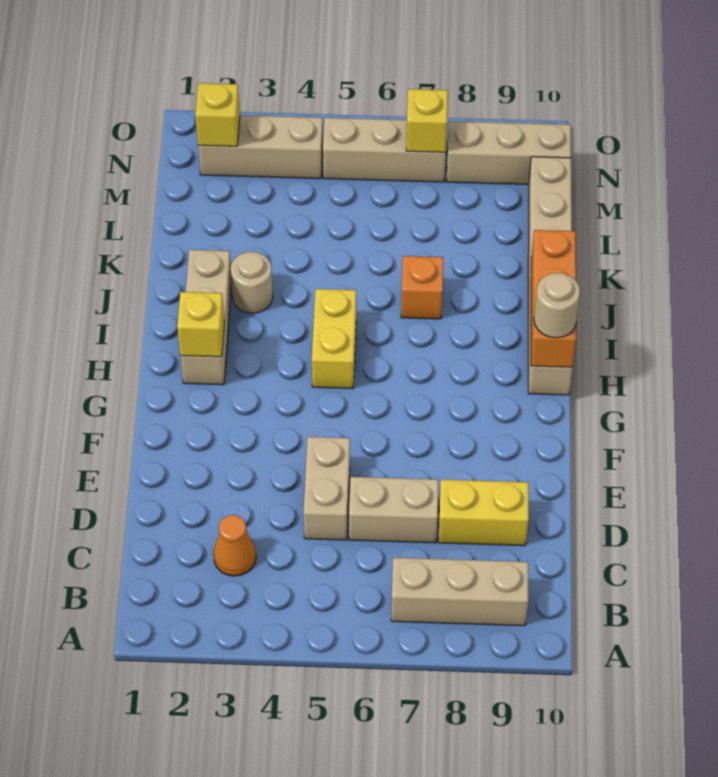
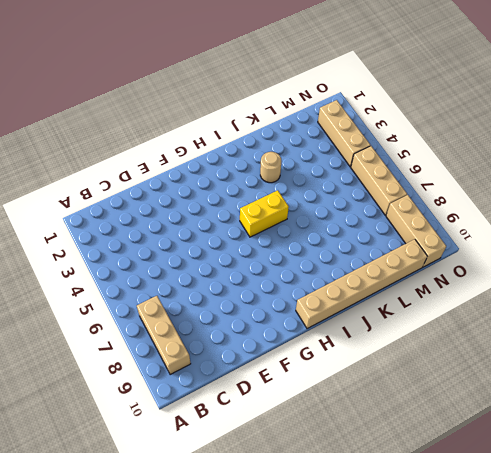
none -> orange cone C3 level 1
none -> tan brick D5:E5 level 1
none -> tan brick D6:D7 level 1

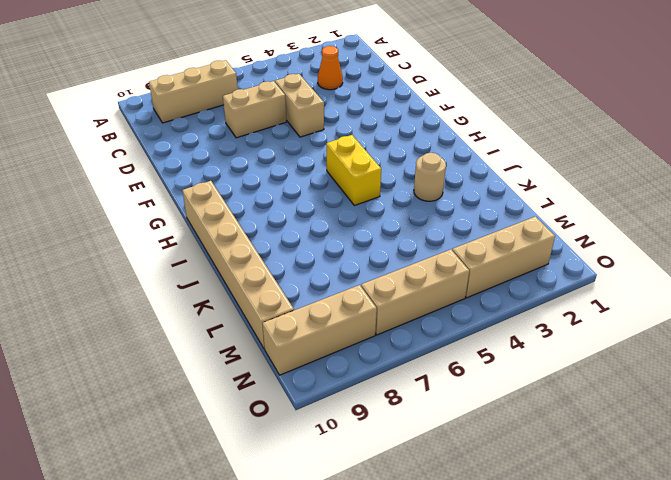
none -> yellow brick D8:D9 level 1
none -> tan brick H2:J2 level 1
none -> orange brick J7 level 1

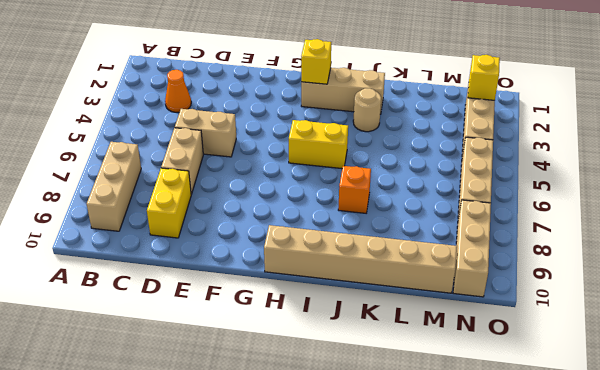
none -> orange brick H10:J10 level 2
none -> yellow brick N7 level 2
none -> tan round brick H10 level 3

